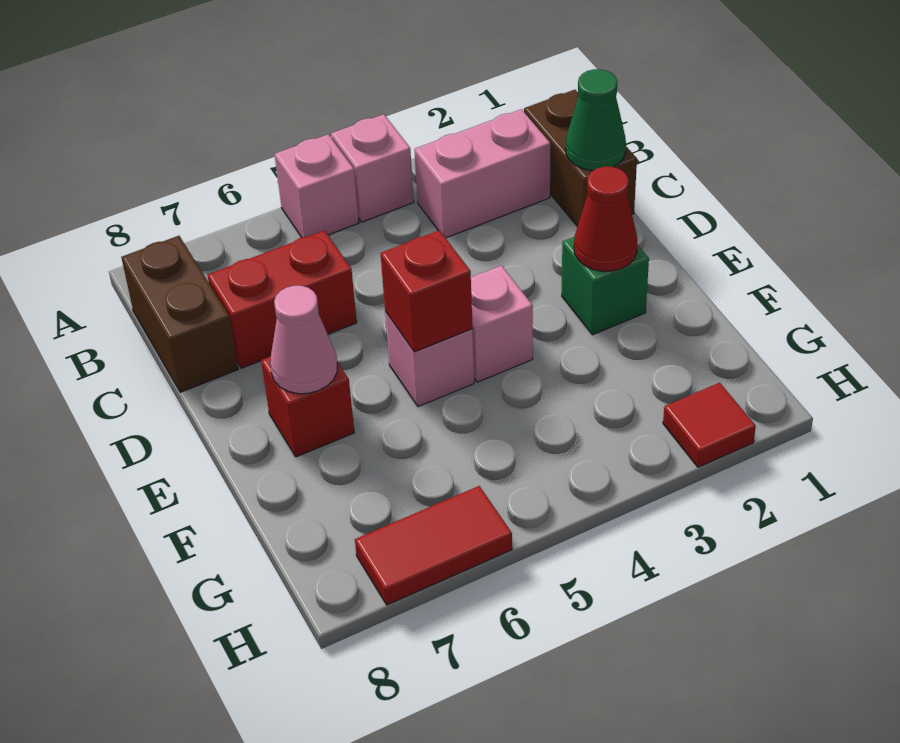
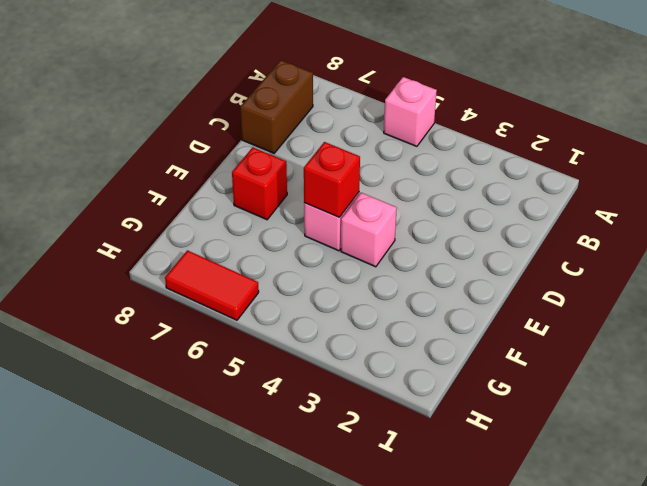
none -> pink brick A4 level 1
none -> brown brick B1:C1 level 1
none -> pink brick B2:B3 level 1

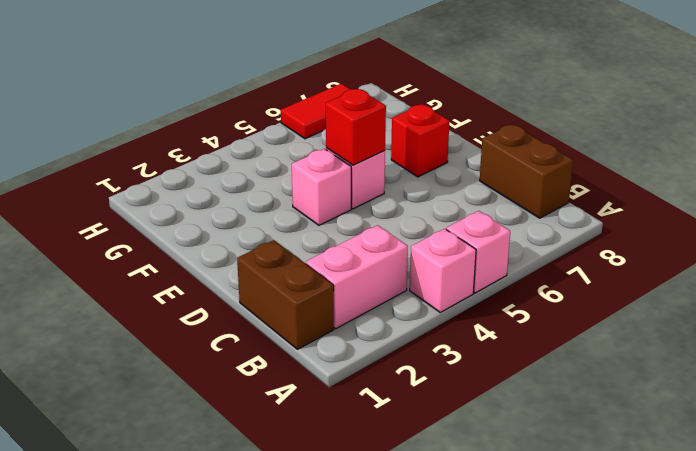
none -> red brick C6:C7 level 1
none -> green brick E2 level 1
none -> red tile H2 level 1

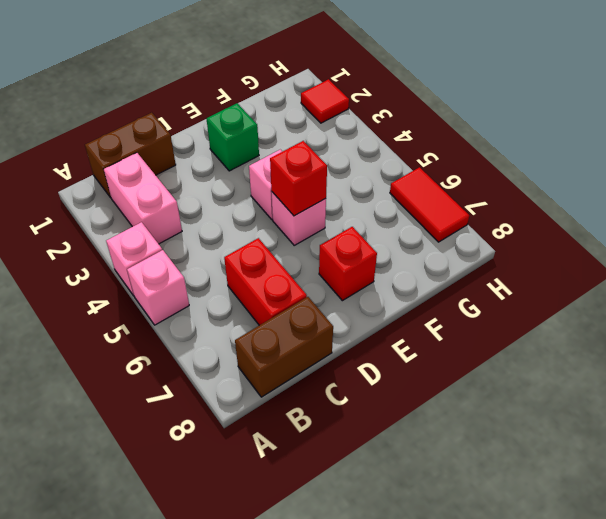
none -> green cone C1 level 2
none -> red cone E2 level 2
none -> pink cone E7 level 2

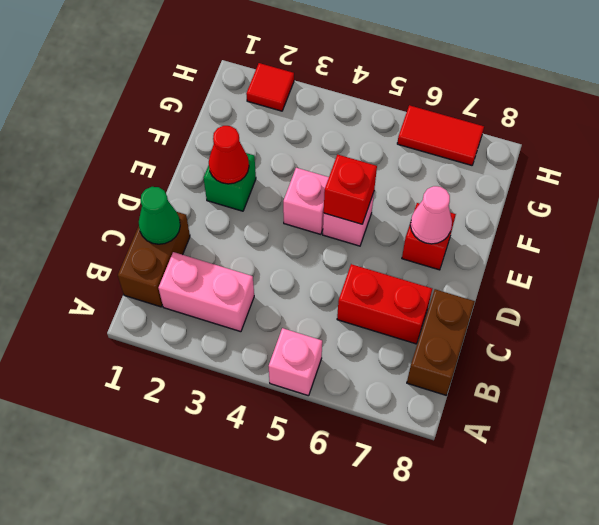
none -> pink brick A4 level 1

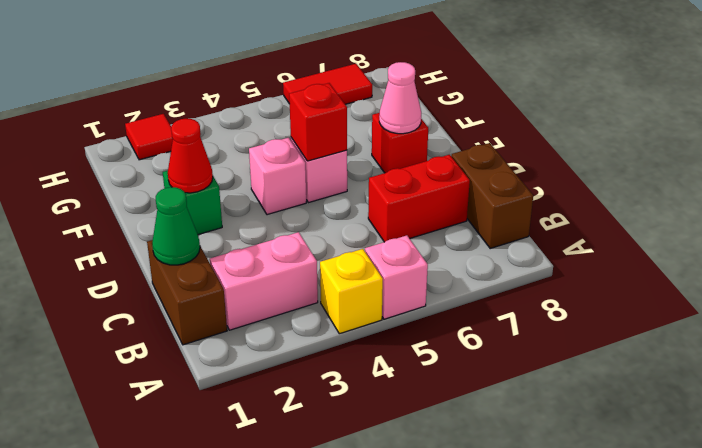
yellow brick A4 level 1 -> pink brick A4 level 1

